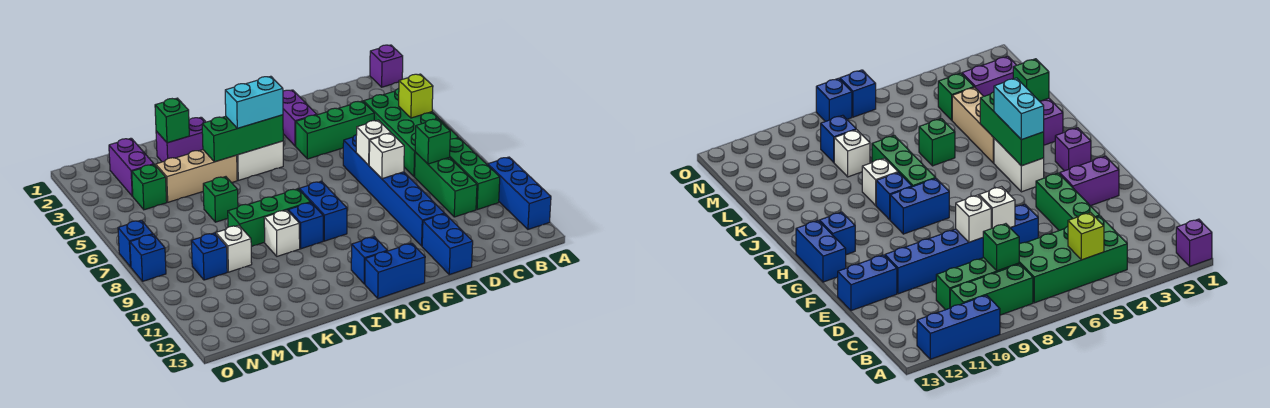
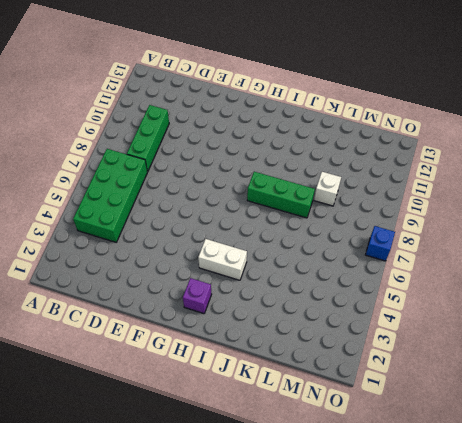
none -> purple brick A1 level 1
none -> blue brick A10:A12 level 1
none -> green brick B8:B10 level 1
none -> green brick D4:F4 level 1

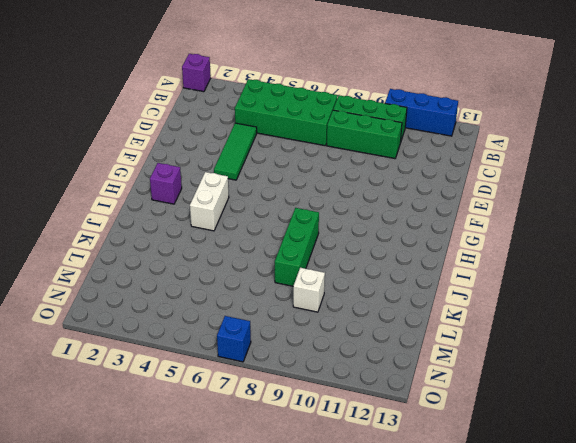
green tile D4:F4 level 1 -> green brick D4:F4 level 1
none -> blue brick E6:E11 level 1
none -> blue brick E12:E13 level 1
none -> purple brick F2:F3 level 1
none -> blue brick G13:H13 level 1

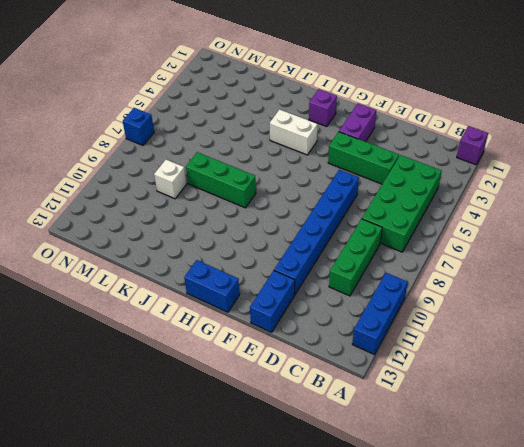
none -> green brick B8:B10 level 1
none -> blue brick H8:H9 level 1
none -> blue brick H12 level 1
none -> blue brick I9 level 1

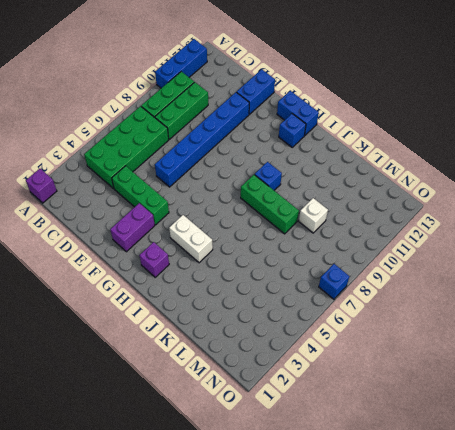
none -> blue brick H8:H9 level 1
none -> purple brick J2:K2 level 1
none -> tan brick J4:L4 level 1
none -> white brick J9 level 1

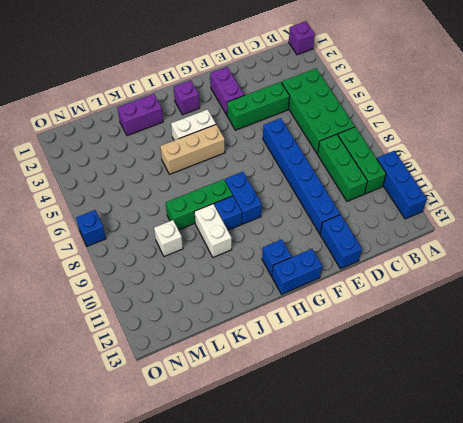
tan brick H5:J5 level 1 -> tan brick J4:L4 level 1
white brick J9:J10 level 1 -> white brick J9 level 1
none -> green brick K6 level 1
none -> purple brick M2:M3 level 1
none -> green brick M4 level 1
none -> blue brick M9 level 1

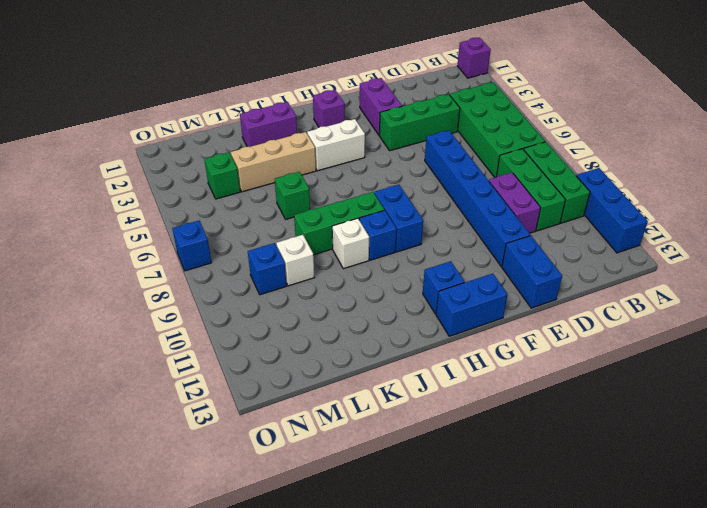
purple brick D9:D10 level 1 -> purple brick M2:M3 level 1
none -> blue brick O8 level 1
none -> lime brick B5 level 2
none -> green brick C8 level 2
none -> white brick E7 level 2

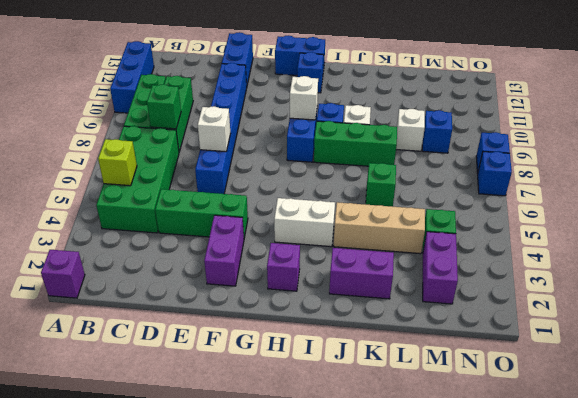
white brick H9 level 2 -> white brick E8 level 2
none -> green brick H4:J4 level 2
none -> green brick K2 level 2
none -> cyan brick H4:I4 level 3

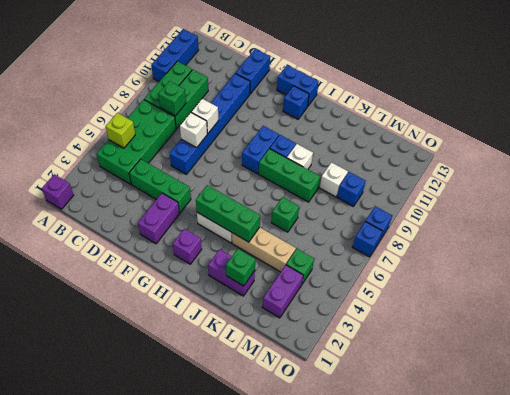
none -> cyan brick H4:I4 level 3

